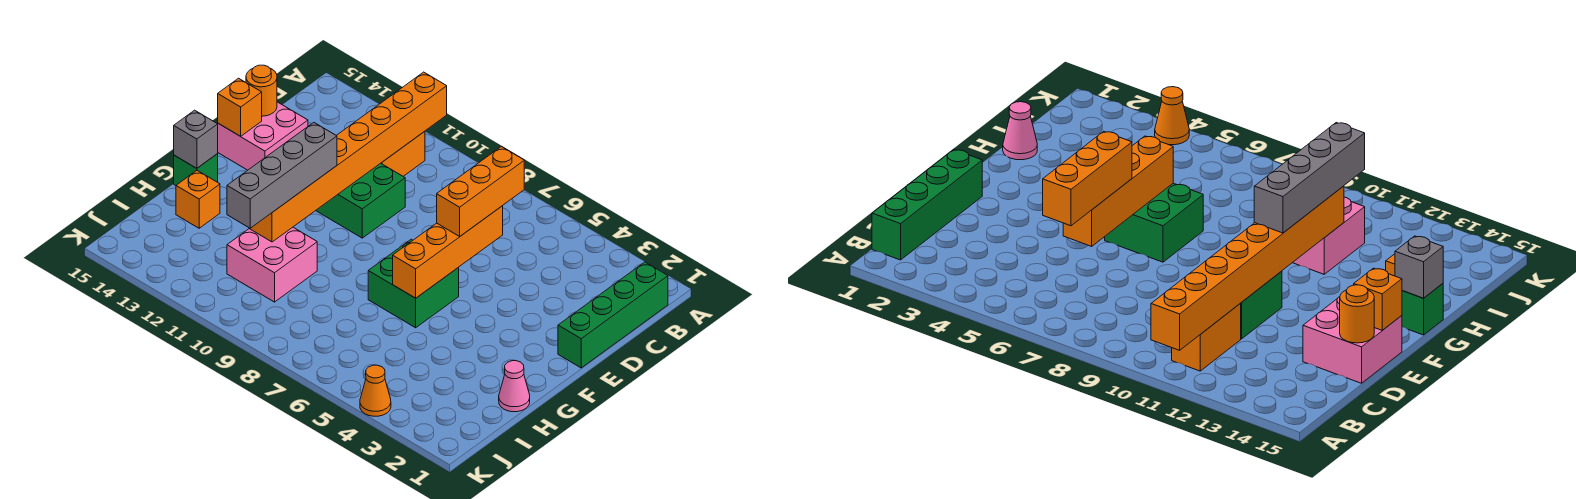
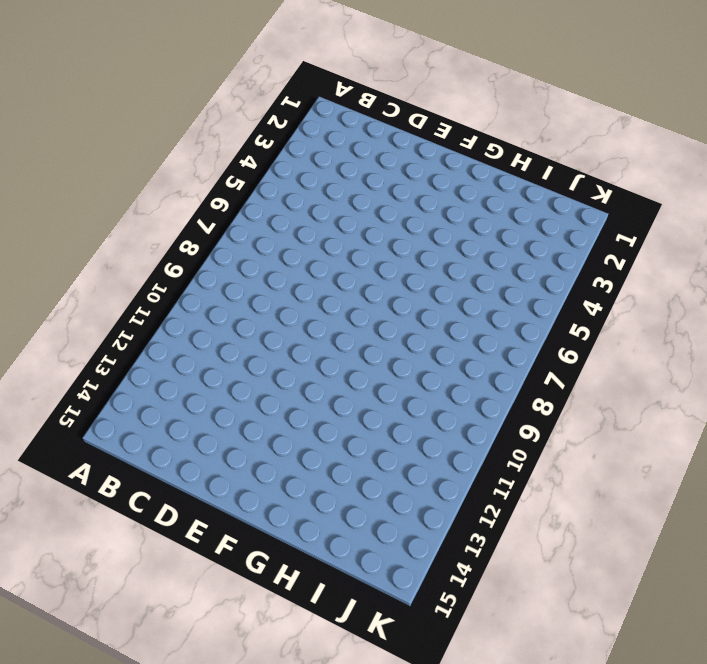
none -> green brick B1:E1 level 1
none -> orange brick B11:C11 level 1
none -> green brick D10:E11 level 1

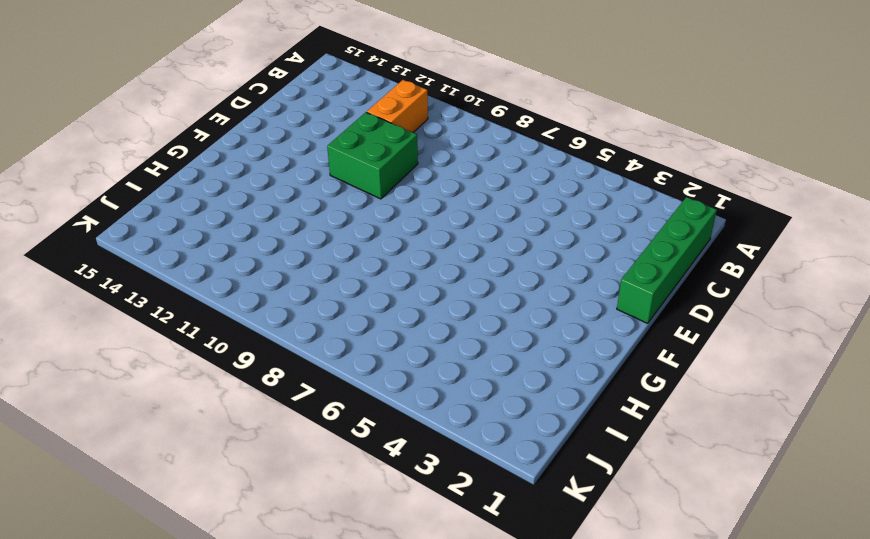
none -> pink brick D14:E15 level 1
none -> green brick F6:G7 level 1
none -> green brick G15 level 1

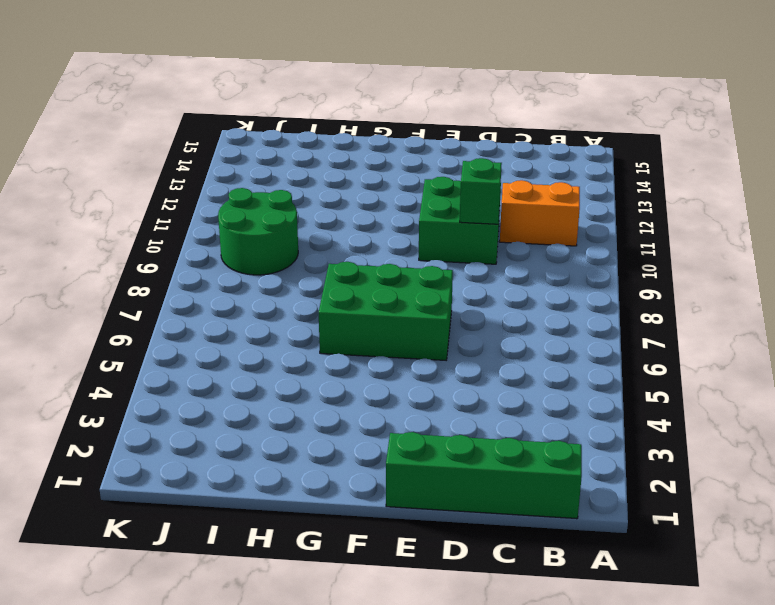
green brick D10 level 2 -> green brick G15 level 1
green brick E6:G7 level 1 -> green brick F6:G7 level 1
green round brick I9:J10 level 1 -> pink brick H10:I11 level 1
none -> pink brick D14:E15 level 1
none -> pink cone H1 level 1
none -> orange brick H14 level 1

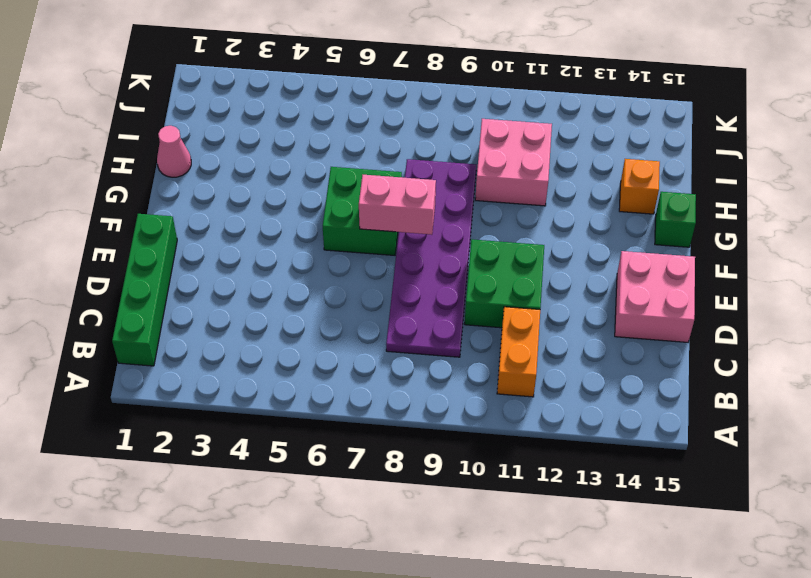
purple plate C8:H9 level 1 -> none
pink brick F7:F8 level 2 -> none
none -> orange cone K4 level 1
none -> orange brick A11:H11 level 2
none -> orange brick D6:G6 level 2

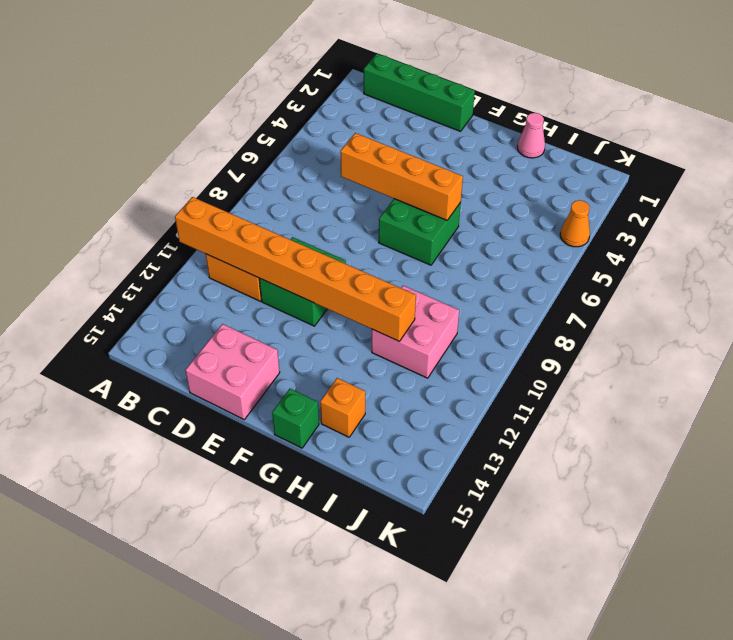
none -> orange round brick D15 level 2
none -> orange brick E15 level 2
none -> grey brick G15 level 2

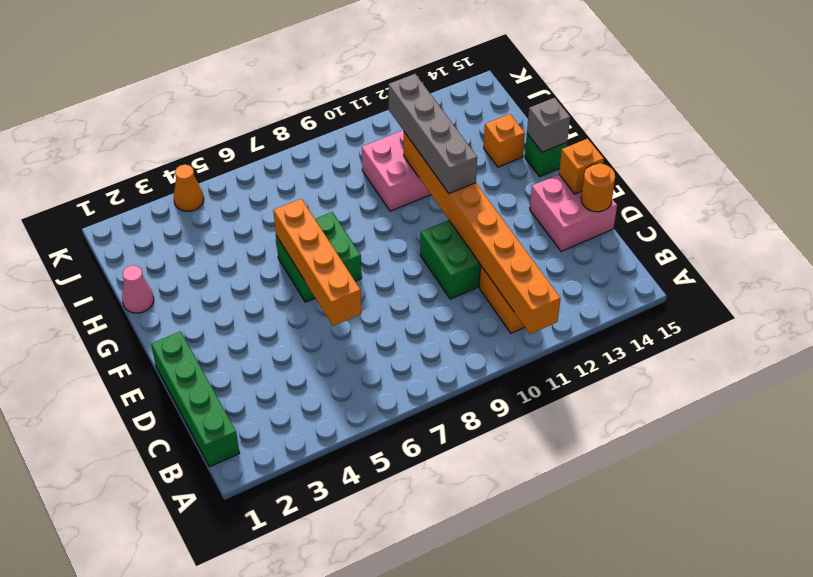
none -> orange brick C6:E6 level 3

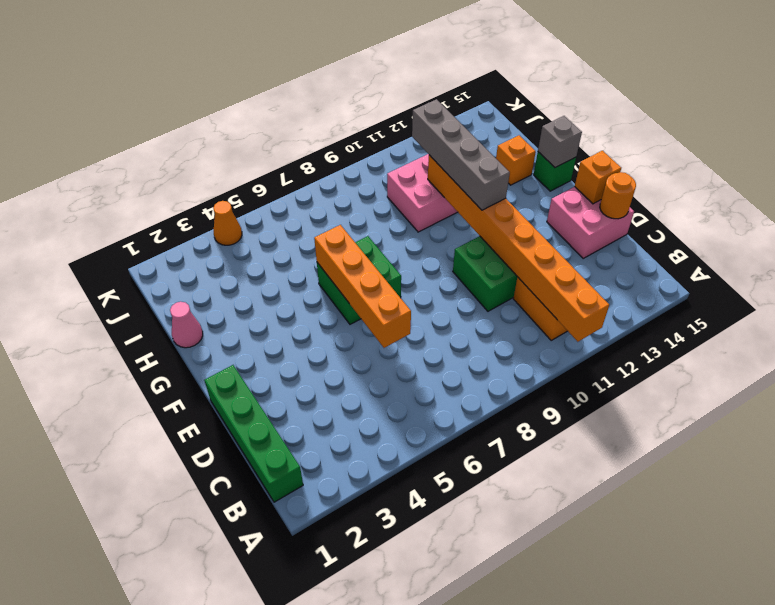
none -> orange brick C6:E6 level 3

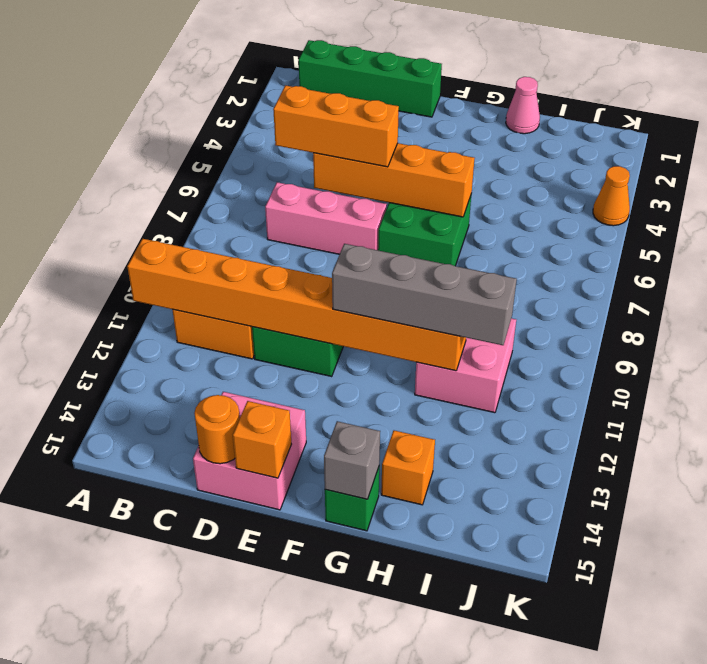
pink brick C7:E7 level 1 -> none

